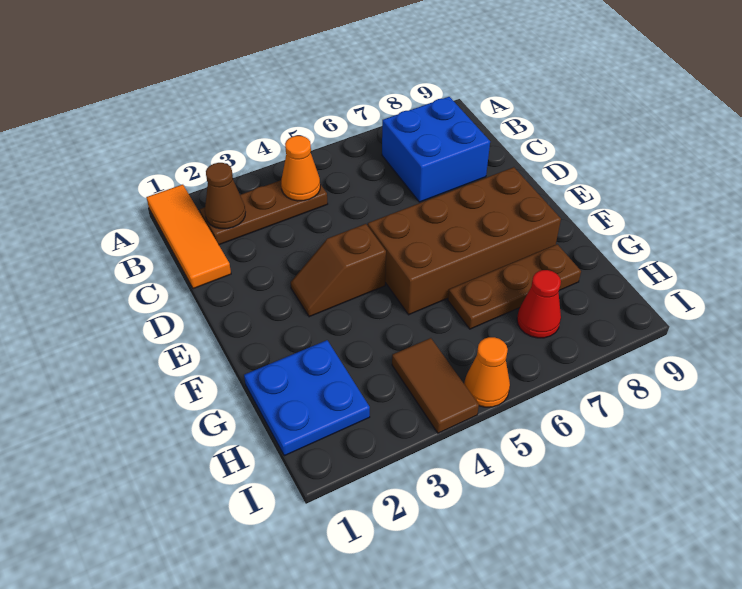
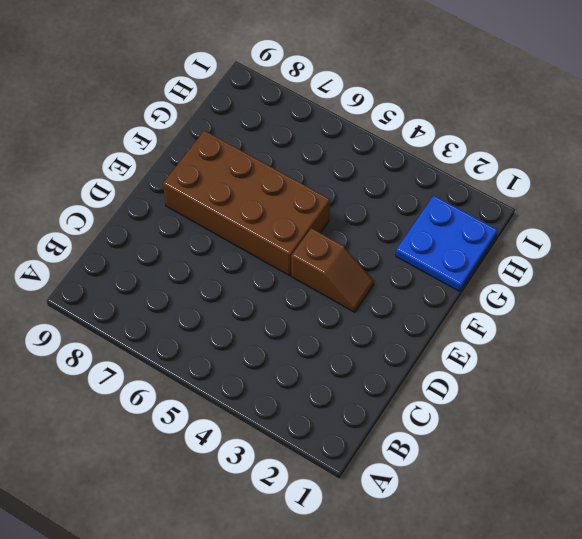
none -> orange tile A1:C1 level 1
none -> brown plate B2:B4 level 1
none -> blue brick B7:C8 level 1

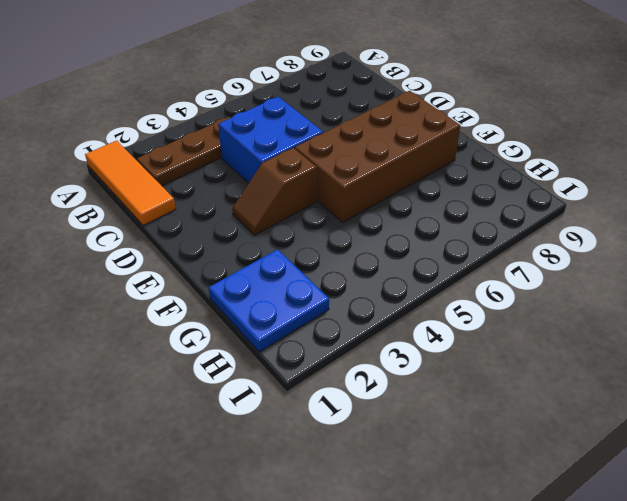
blue brick C4:D5 level 1 -> blue brick B7:C8 level 1
none -> brown plate G6:G8 level 1
none -> brown tile H4:I4 level 1
none -> red cone H7 level 1

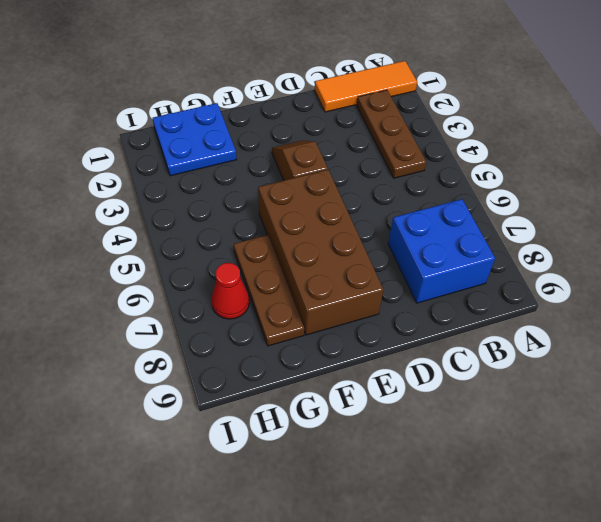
none -> brown tile H4:I4 level 1
none -> orange cone I5 level 1
none -> brown cone B2 level 2

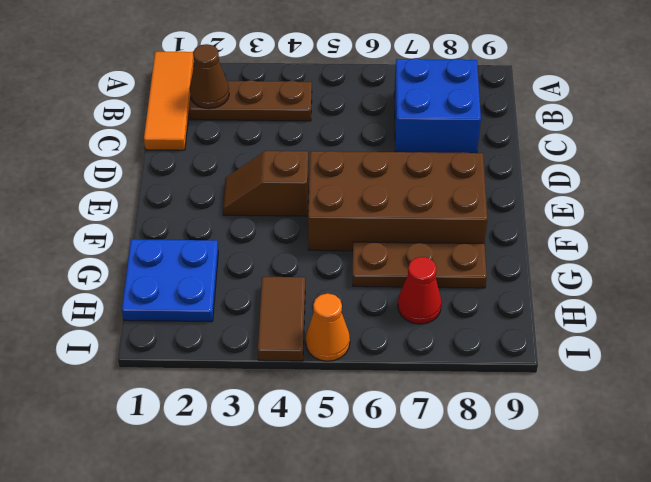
none -> orange cone B4 level 2

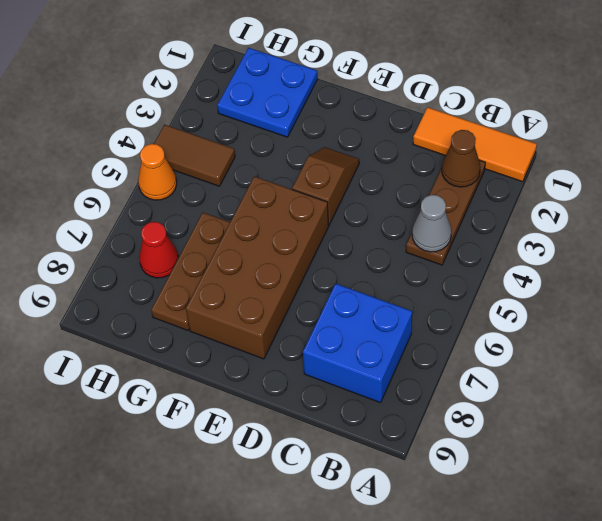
grey cone B4 level 2 -> orange cone B4 level 2

